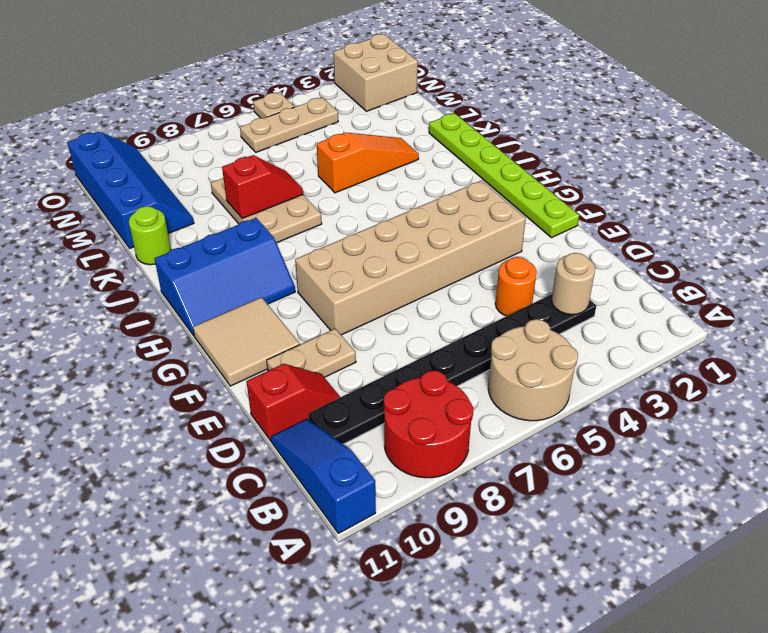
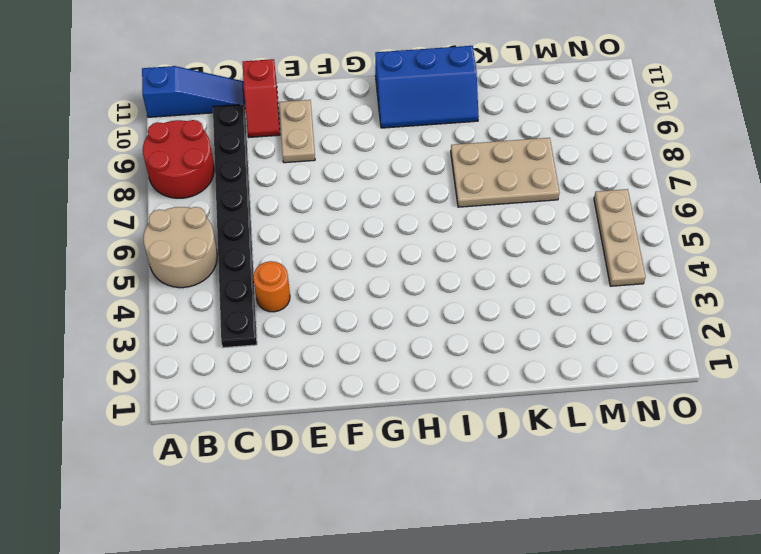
blue slope H10:J11 level 1 top 11 -> blue slope H9:I11 level 1 top I
none -> lime plate F1:K1 level 1
none -> tan brick F3:G8 level 1
none -> tan tile F10:G11 level 1

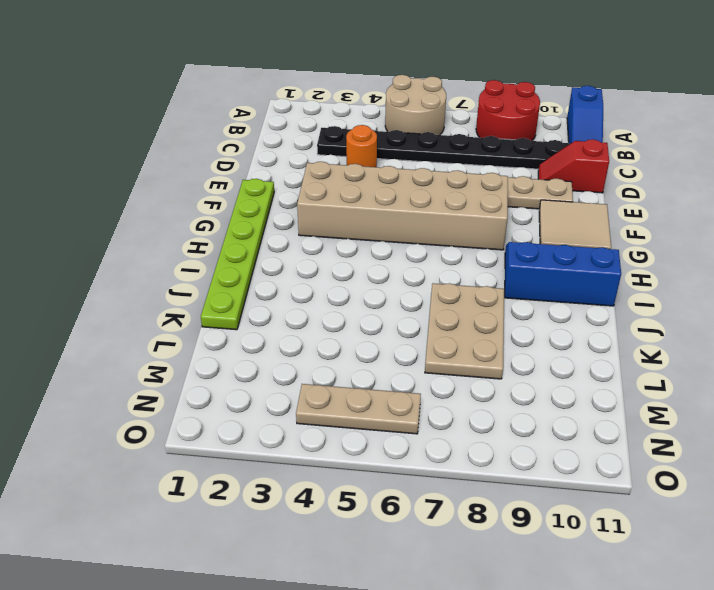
none -> orange slope K3:K5 level 1 top 5
none -> lime round brick K11 level 1
none -> blue slope L10:O11 level 1 top 11

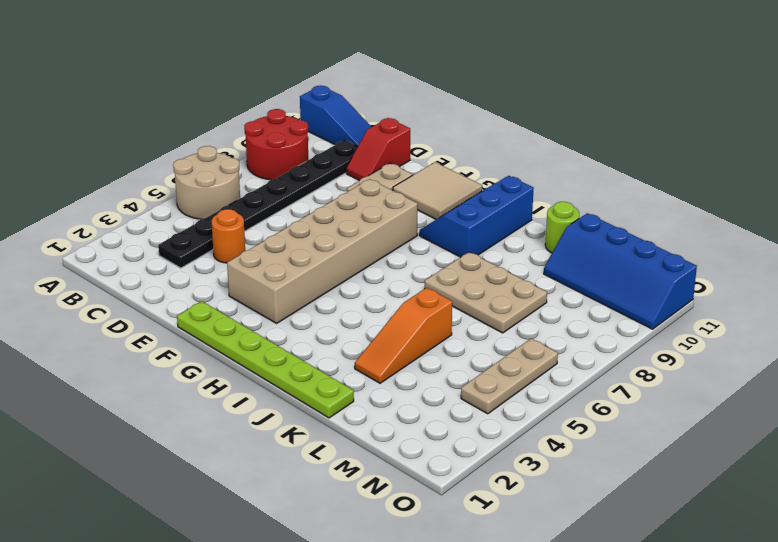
none -> tan brick N1:O2 level 1
none -> tan plate O5 level 1
none -> tan round brick C3 level 2

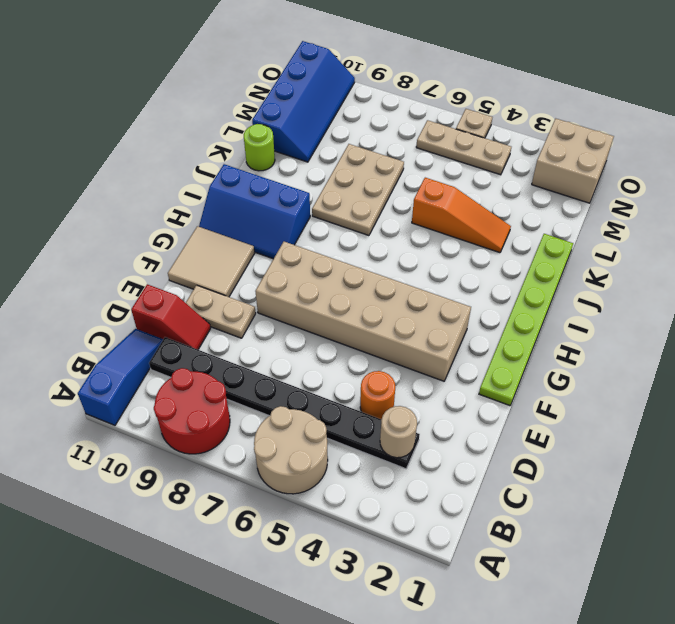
none -> red slope K7:K8 level 2 top 8

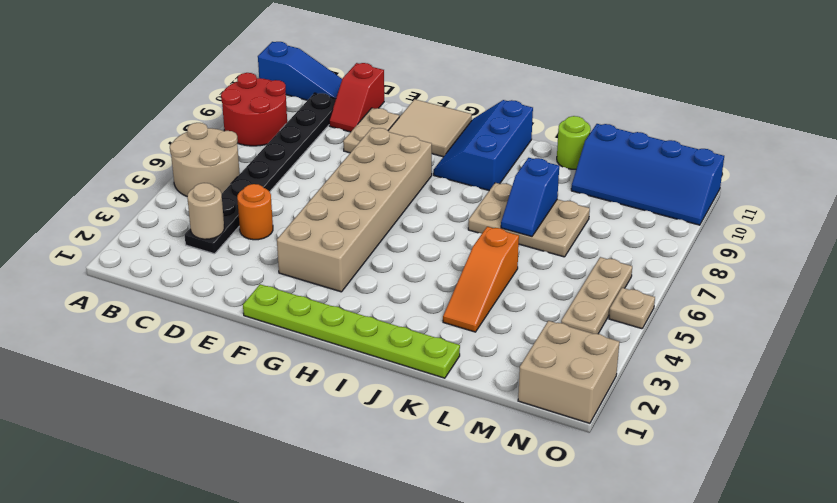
blue slope K7:K8 level 2 top 8 -> red slope K7:K8 level 2 top 8

